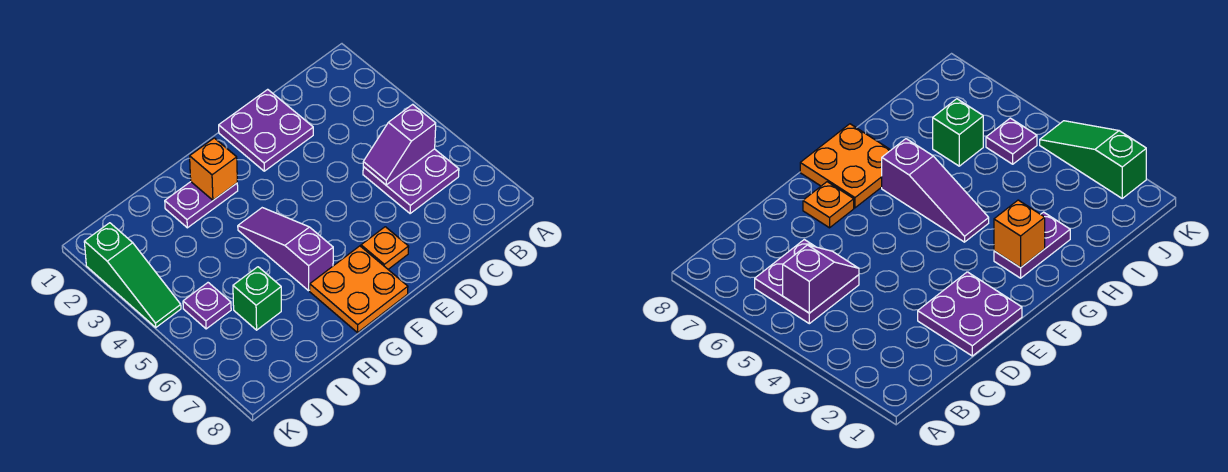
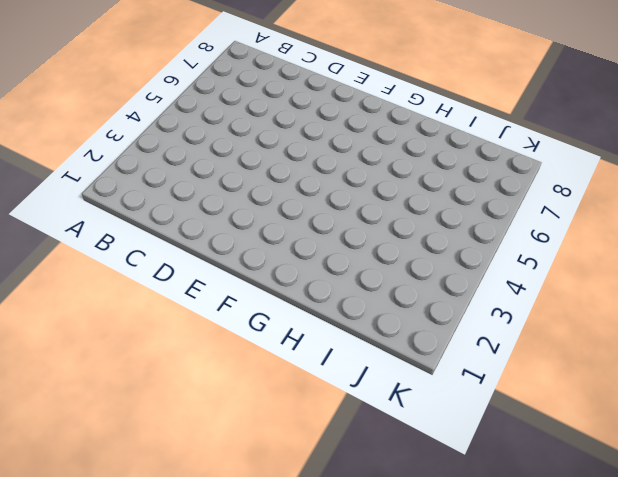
none -> purple plate B5:C6 level 1
none -> purple plate D1:E2 level 1

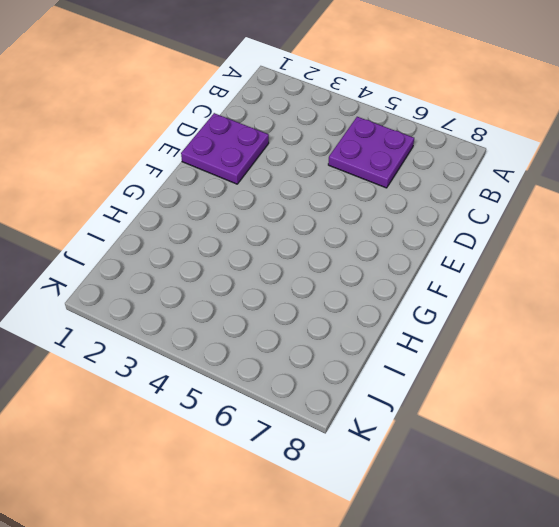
none -> orange plate E7 level 1
none -> orange plate F7:G8 level 1

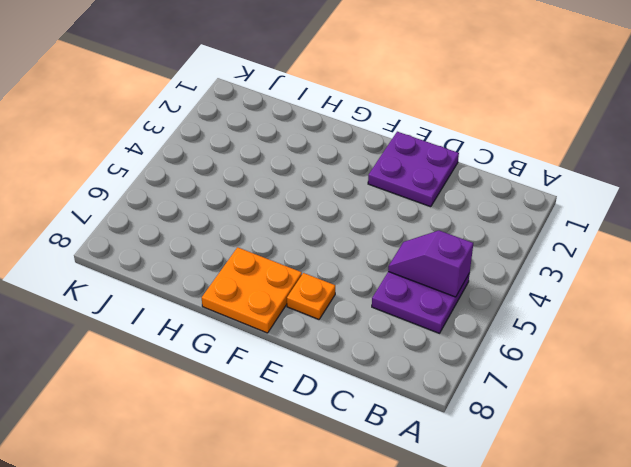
none -> purple plate G2:H2 level 1
none -> purple slope G4:G6 level 1 top 6

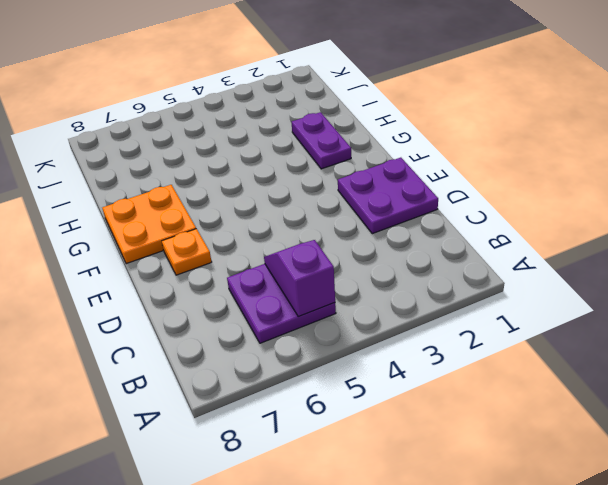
none -> purple slope G4:G6 level 1 top 6
none -> green brick I6 level 1

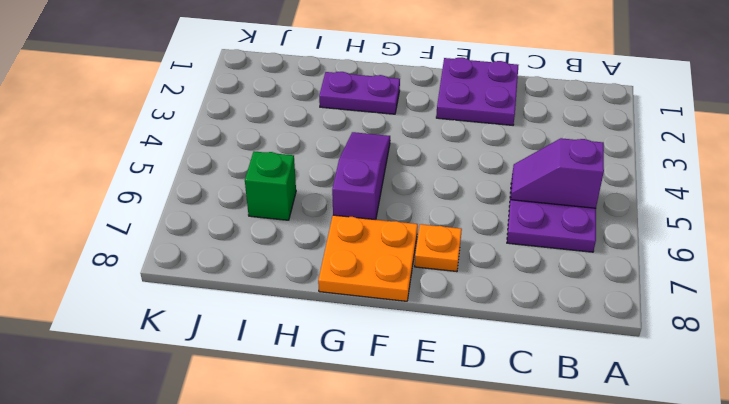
none -> purple plate J5 level 1
none -> green slope K2:K4 level 1 top 2

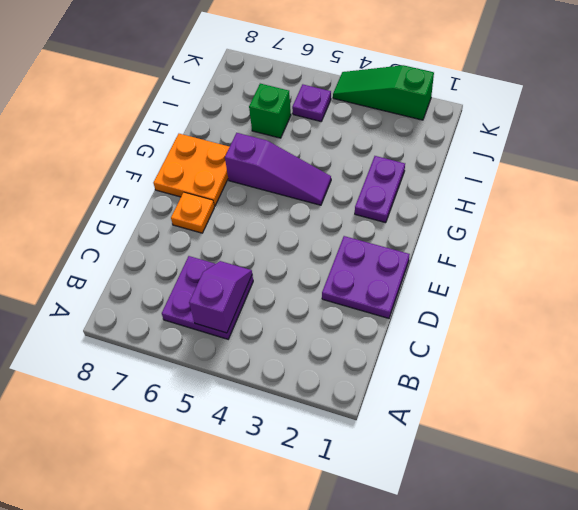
none -> orange brick G2 level 2

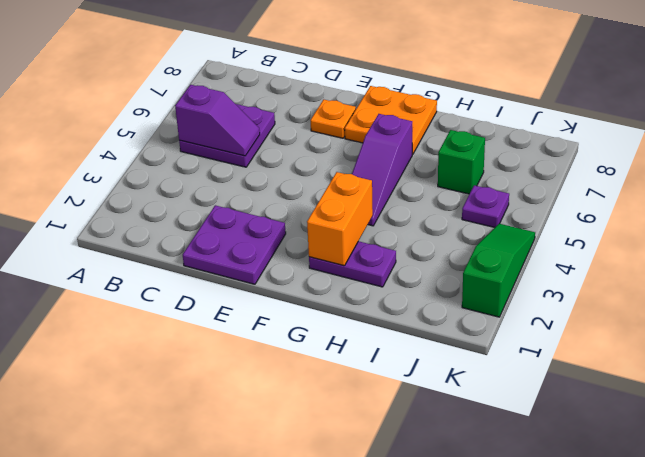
orange brick G2:G3 level 2 -> orange brick G2 level 2

